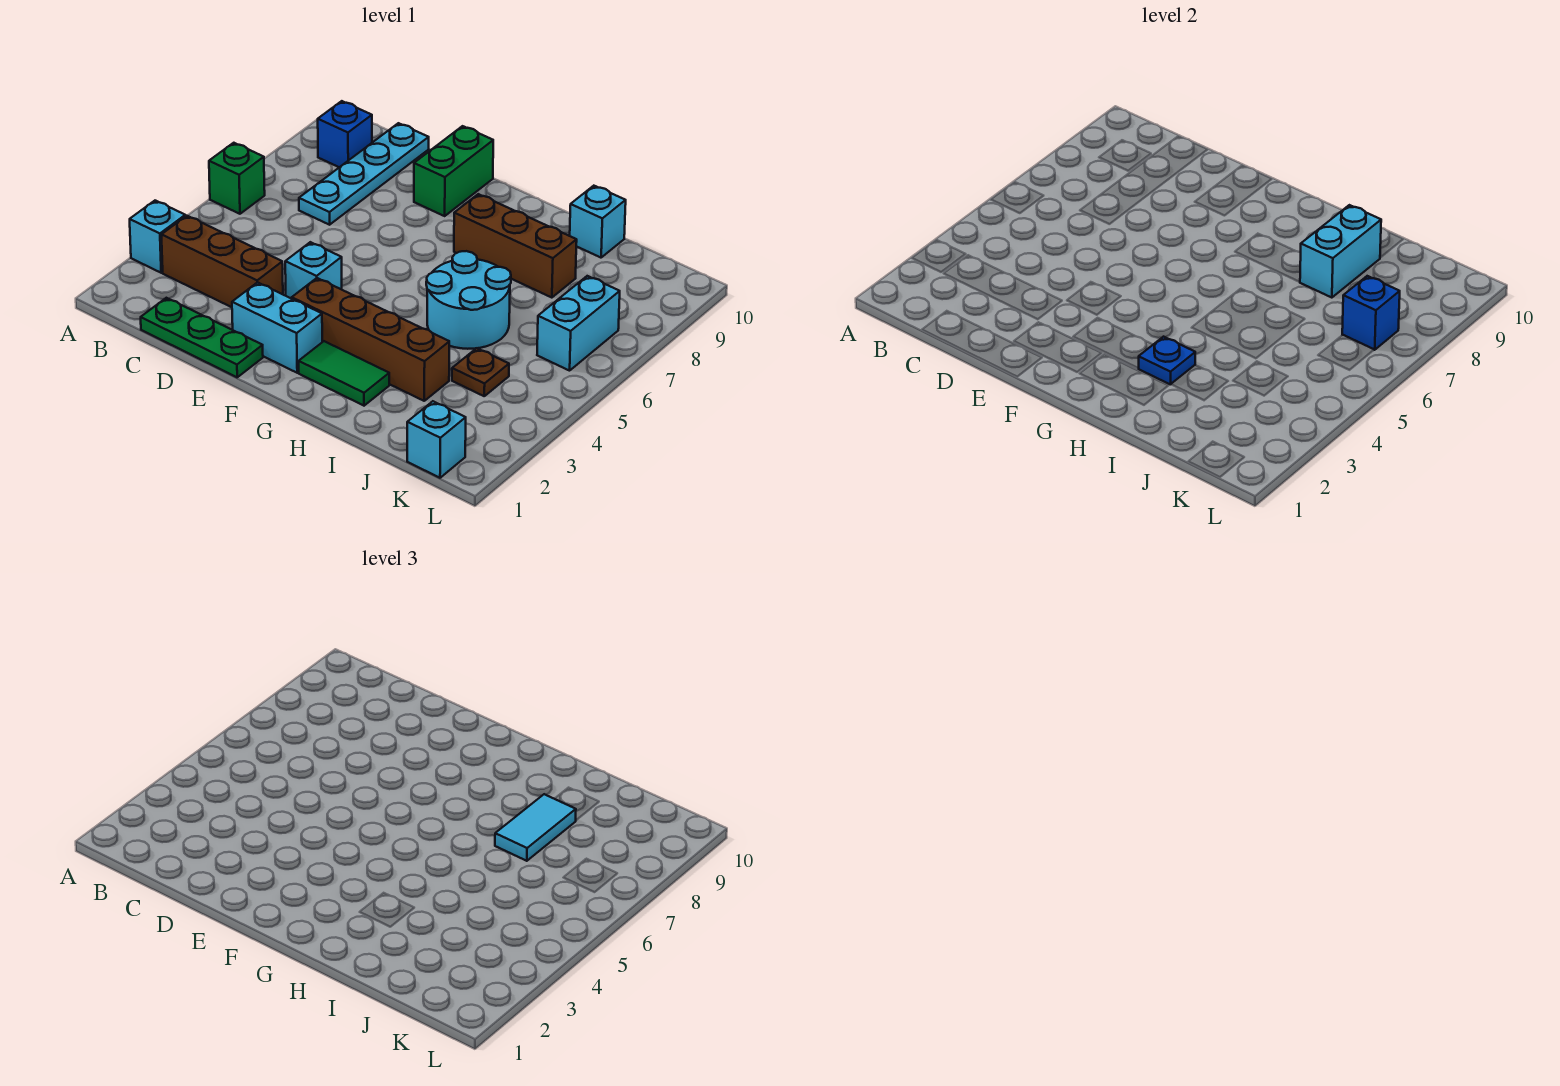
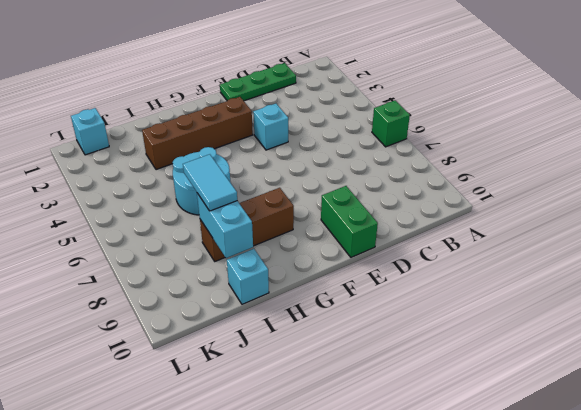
none -> cyan brick A3 level 1
none -> brown brick B3:D3 level 1
none -> blue brick B9 level 1

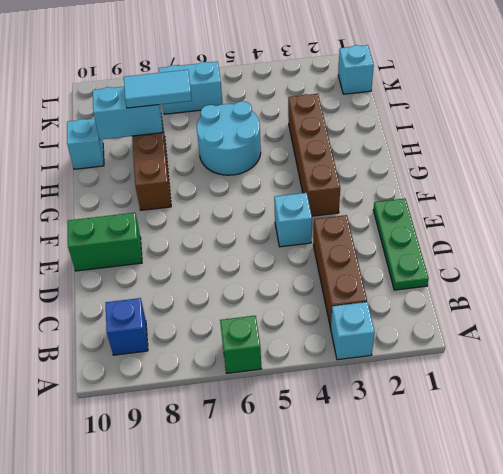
none -> cyan plate C7:C10 level 1
none -> cyan brick E2:F2 level 1
none -> green tile G2:H2 level 1

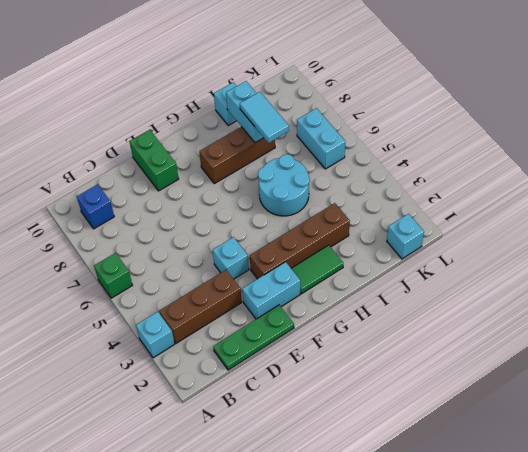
none -> cyan plate C7:C10 level 1
none -> brown plate J4 level 1
none -> blue plate H3 level 2

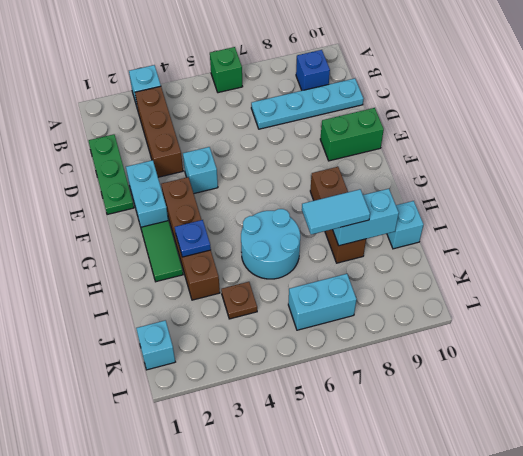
none -> blue brick K7 level 2

